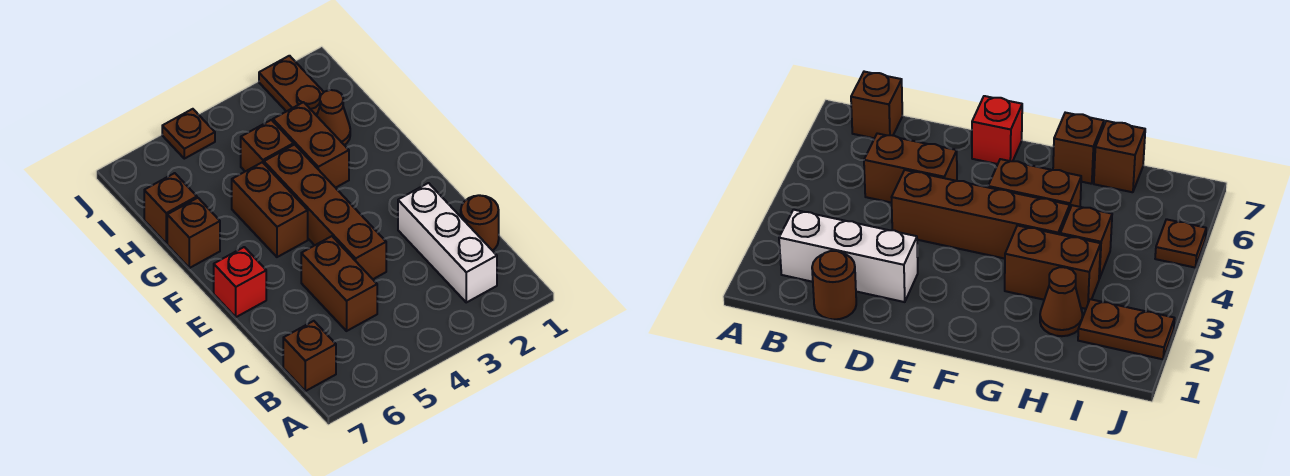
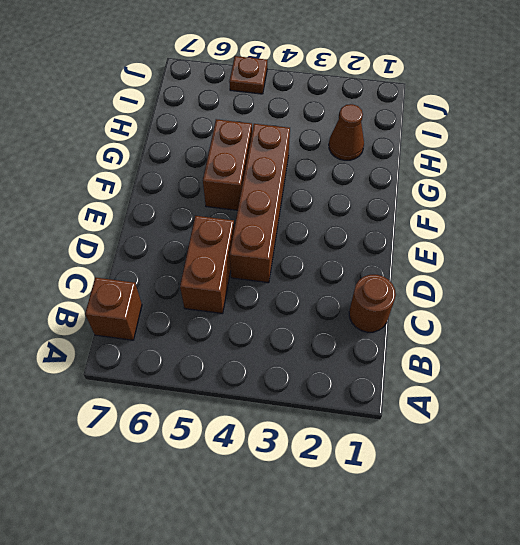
none -> white brick B2:D2 level 1
none -> red brick E7 level 1
none -> brown brick G3:H3 level 1

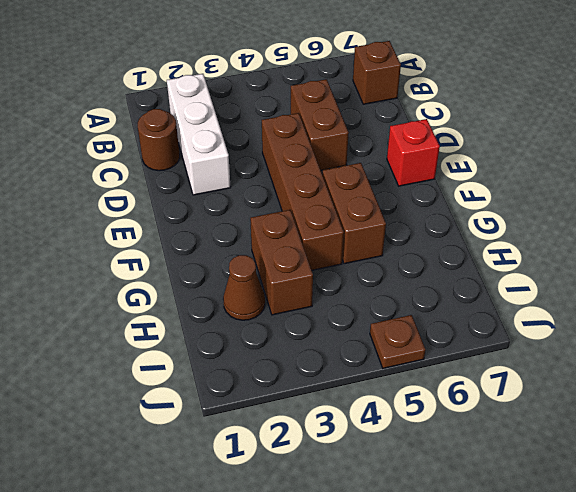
none -> brown brick G7 level 1
none -> brown brick H4 level 1
none -> brown brick H7 level 1

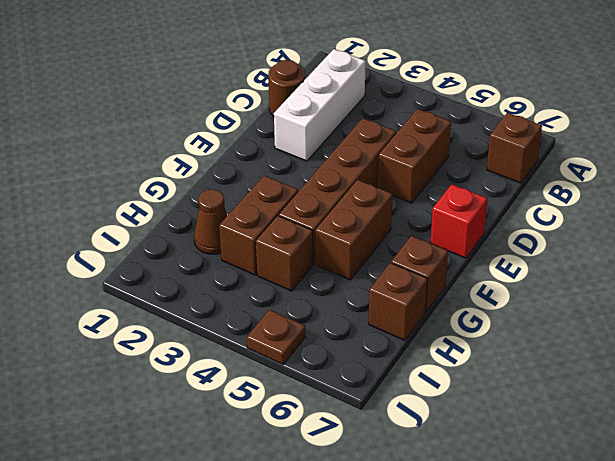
none -> brown plate I2:J2 level 1

